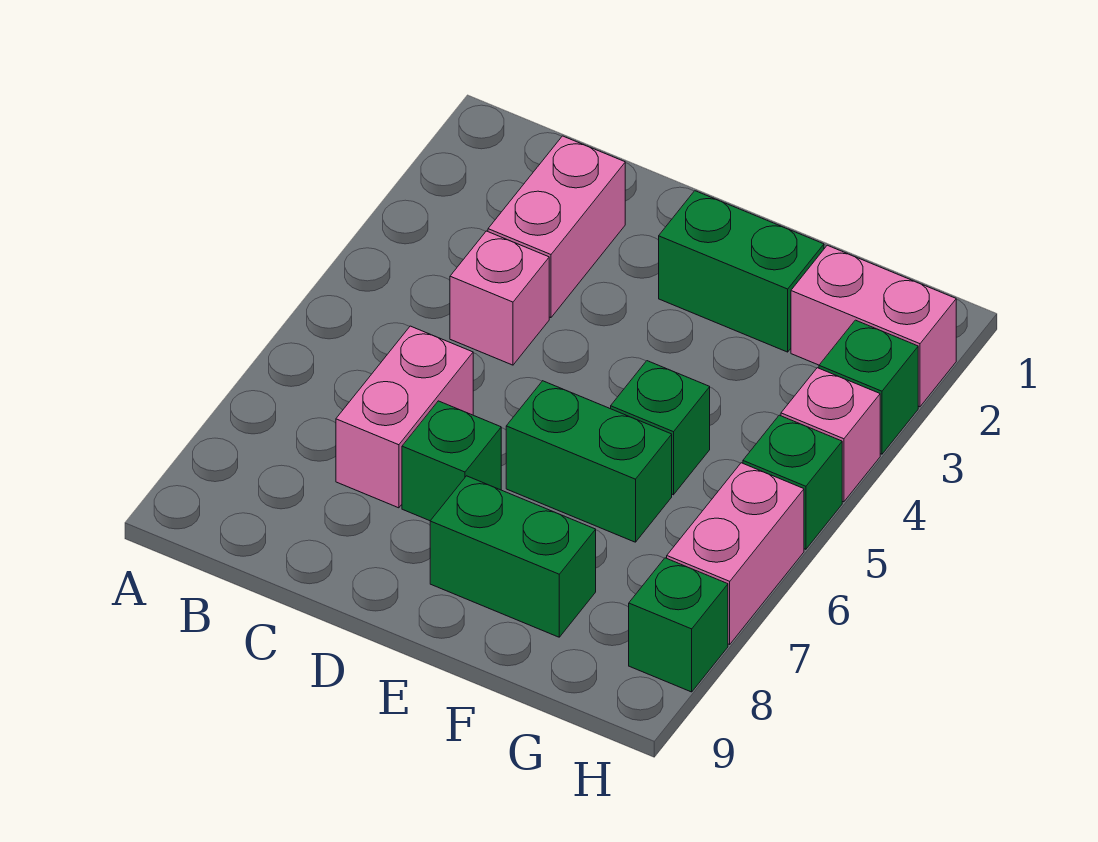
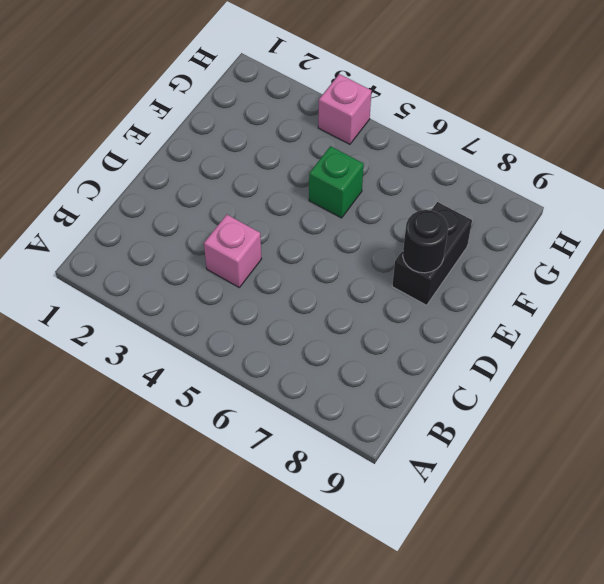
black brick E8:F8 level 1 -> green brick E8:F8 level 1
black round brick E8 level 2 -> none
none -> pink brick C2:C3 level 1
none -> pink brick C6:C7 level 1
none -> green brick D7 level 1

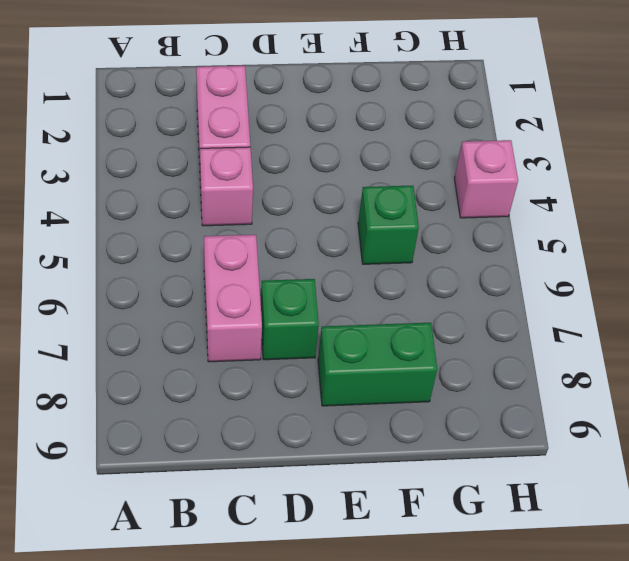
none -> green brick E2:F2 level 1
none -> green brick E6:F6 level 1
none -> pink brick G2:H2 level 1

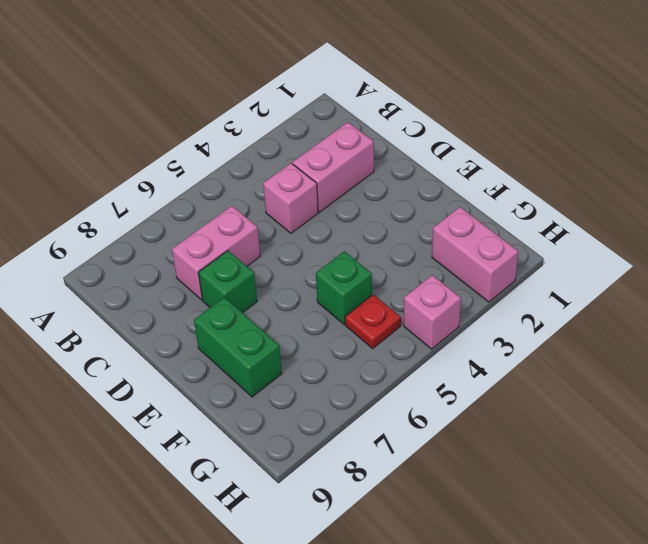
red plate G5 level 1 -> none
none -> green brick E2:F2 level 1
none -> green brick E6:F6 level 1
none -> green brick H3 level 1

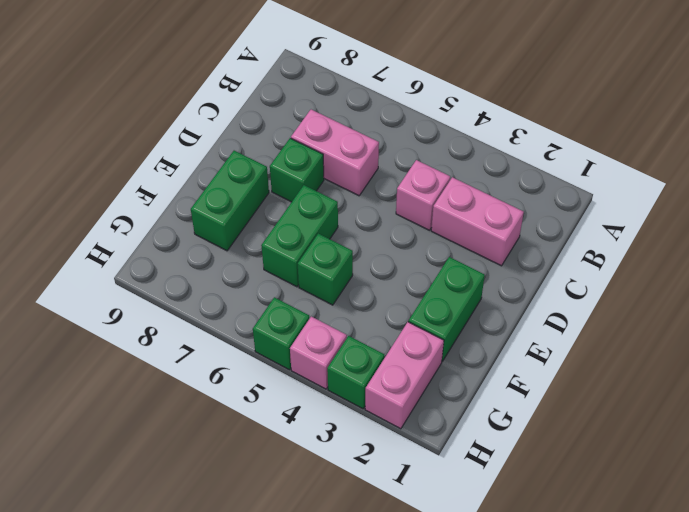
none -> pink brick H6:H7 level 1
none -> green brick H8 level 1

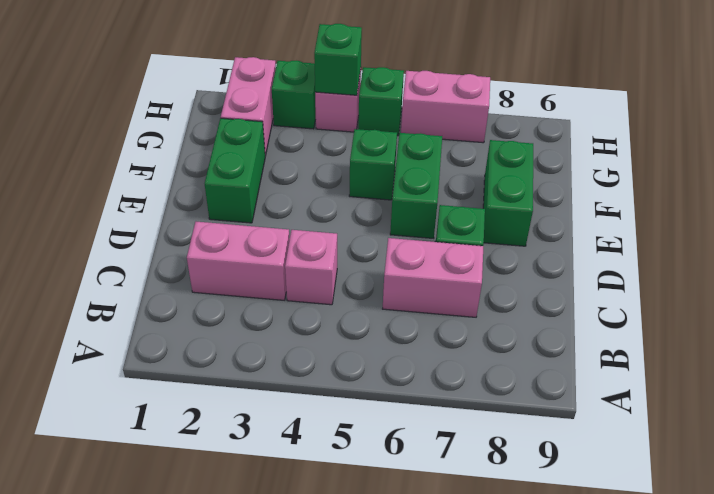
green brick H4 level 2 -> green brick H8 level 1

